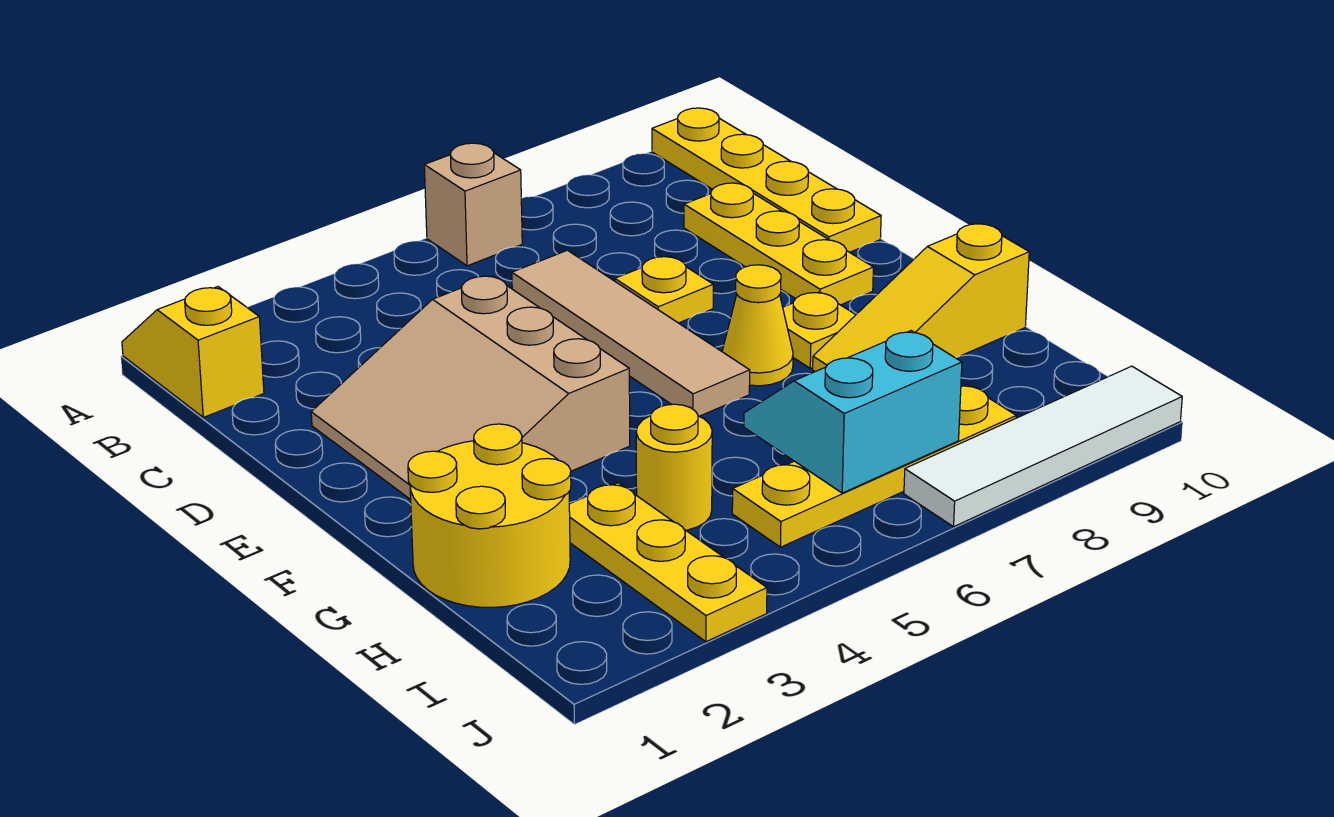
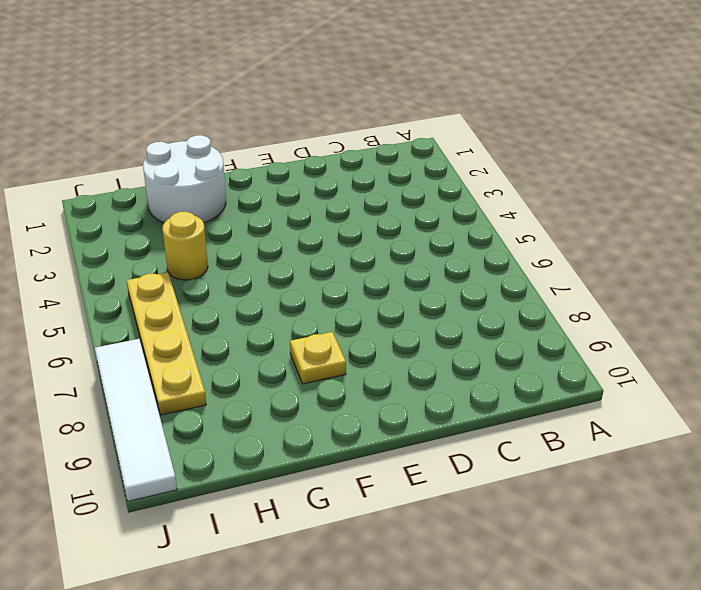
white round brick G1:H2 level 1 -> yellow round brick G1:H2 level 1
none -> yellow slope A1:B1 level 1 top B
none -> tan brick A6 level 1
none -> yellow plate A10:D10 level 1

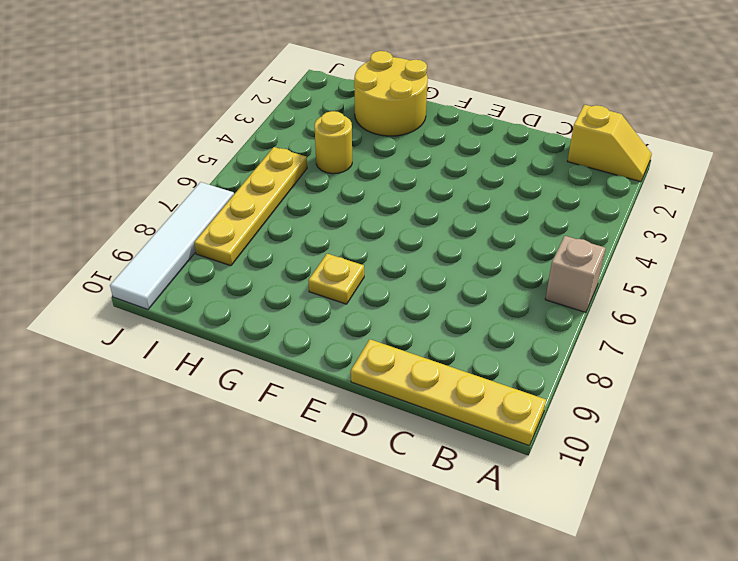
none -> tan tile C6:F6 level 1
none -> yellow plate C9:E9 level 1
none -> tan slope D2:F4 level 1 top 4

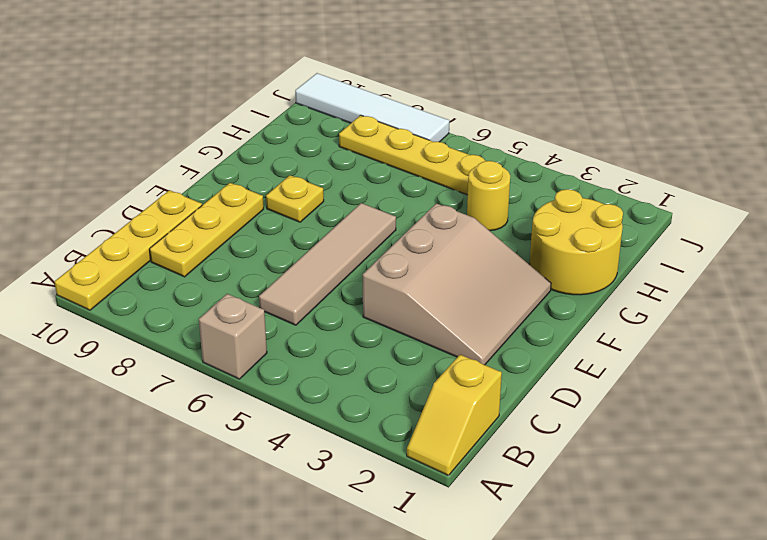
none -> yellow plate D7 level 1
none -> yellow cone F7 level 1
none -> yellow slope G8:G10 level 1 top 10

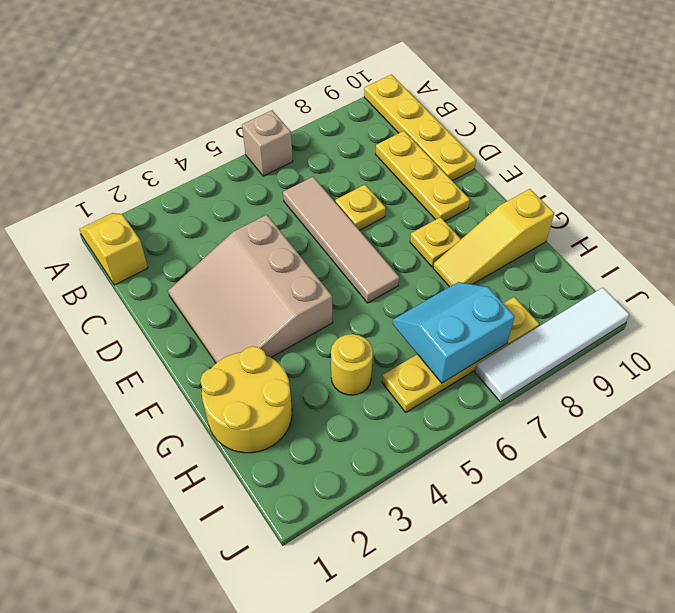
none -> yellow cone F7 level 1
none -> yellow plate H3:J3 level 1

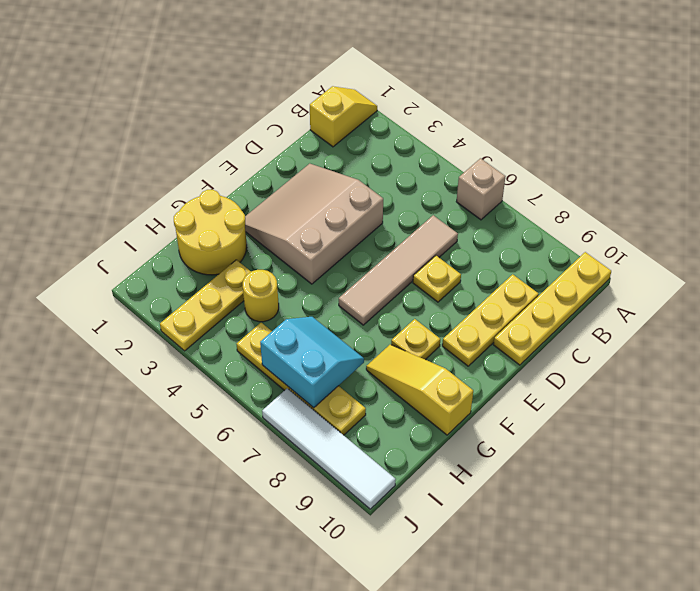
none -> yellow cone F7 level 1

